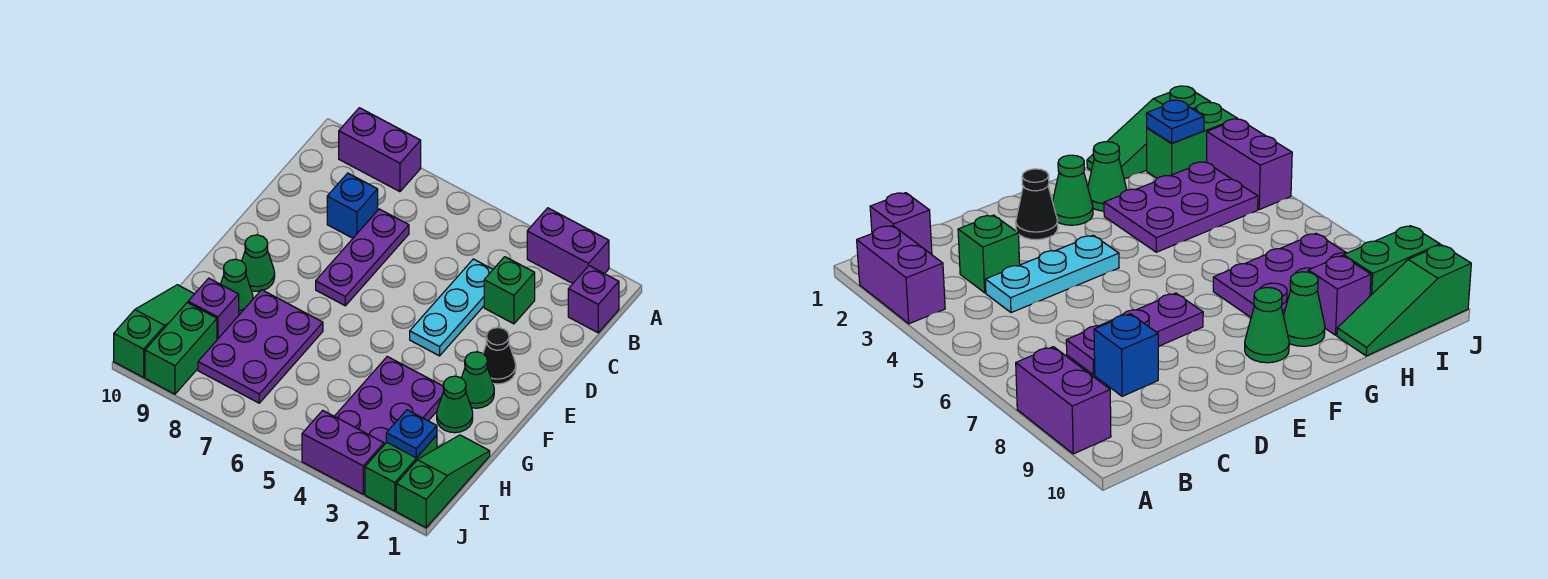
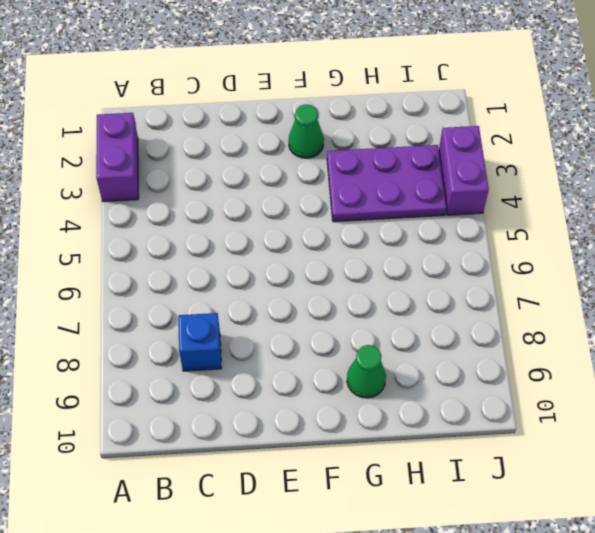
none -> purple brick A8:A9 level 1
none -> purple brick B1 level 1
none -> green brick C3 level 1

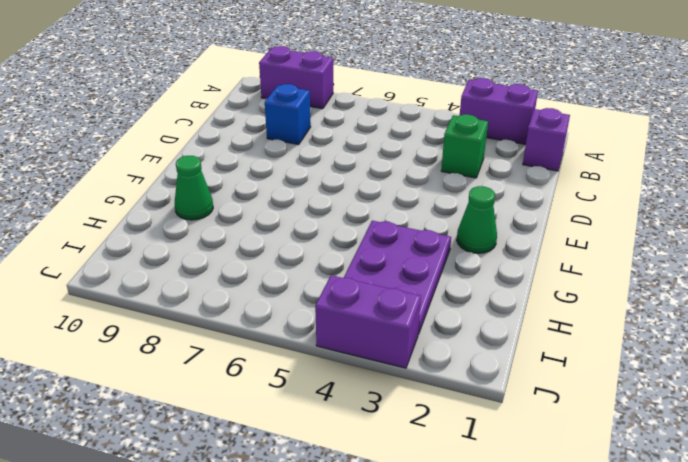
none -> cyan plate C4:E4 level 1
none -> purple plate C7:E7 level 1
none -> black cone E2 level 1

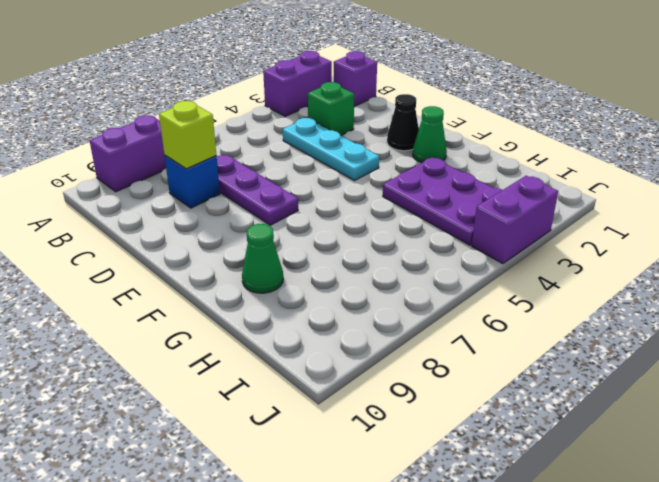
lime brick C8 level 2 -> none
none -> green cone F9 level 1
none -> green cone G2 level 1
none -> purple plate G7:I8 level 1

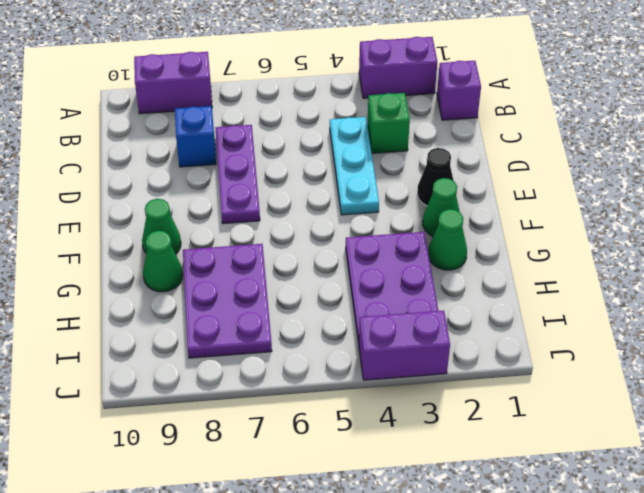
none -> green slope H1:J1 level 1 top J
none -> purple brick H9 level 1
none -> green slope H10:J10 level 1 top J

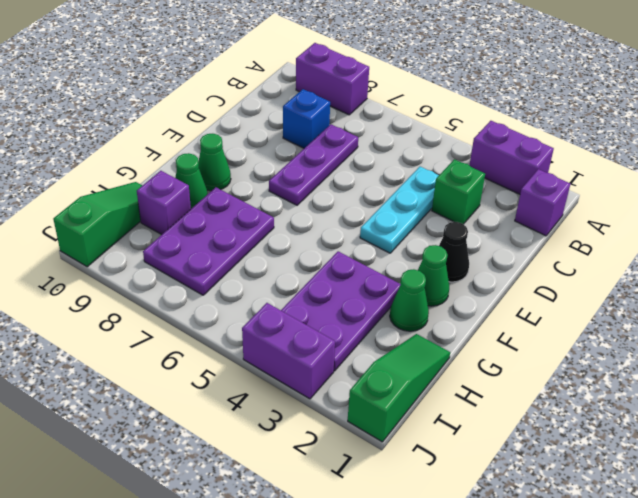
none -> green brick I2:J2 level 1
none -> green brick I9:J9 level 1
none -> blue plate I2 level 2

